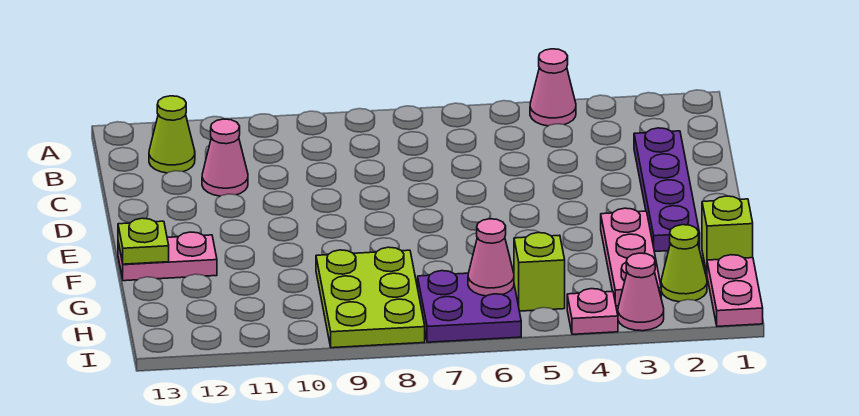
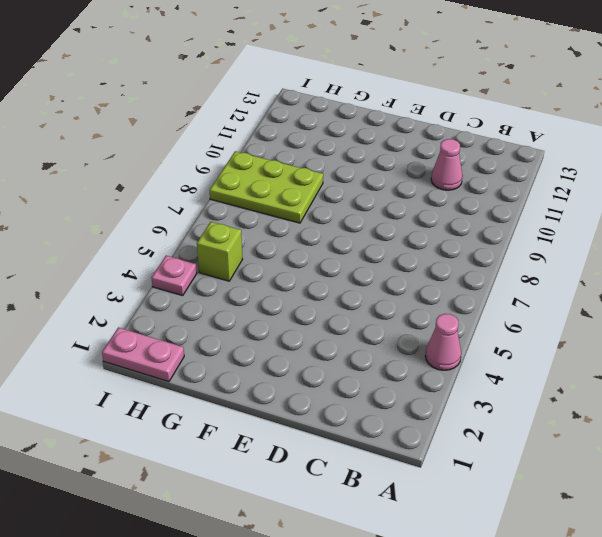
none -> lime cone B12 level 1
none -> purple plate C2:F2 level 1
none -> pink plate F3:H3 level 1

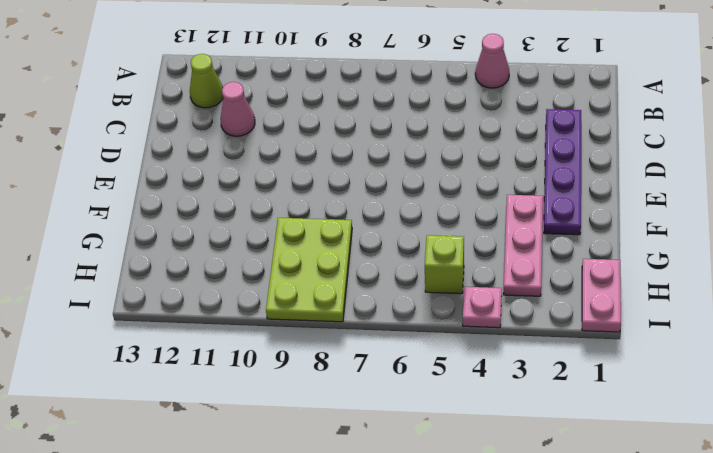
none -> pink plate F12:F13 level 1
none -> lime brick G1 level 1
none -> lime cone H2 level 1

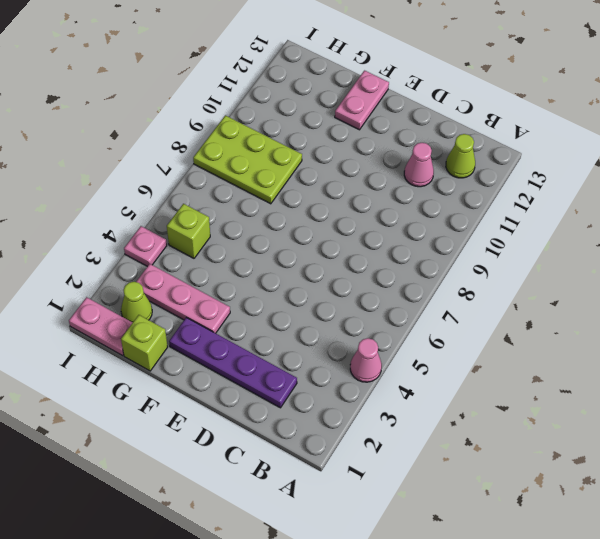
none -> purple plate H6:I7 level 1
none -> pink cone I3 level 1
none -> lime plate F13 level 2

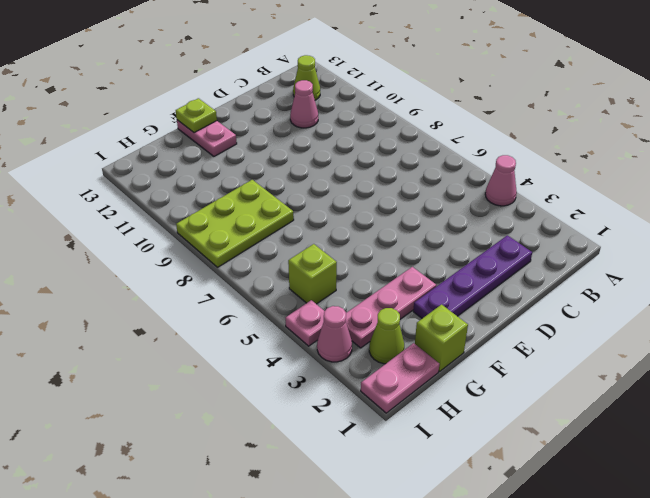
none -> purple plate H6:I7 level 1
none -> pink cone H6 level 2

